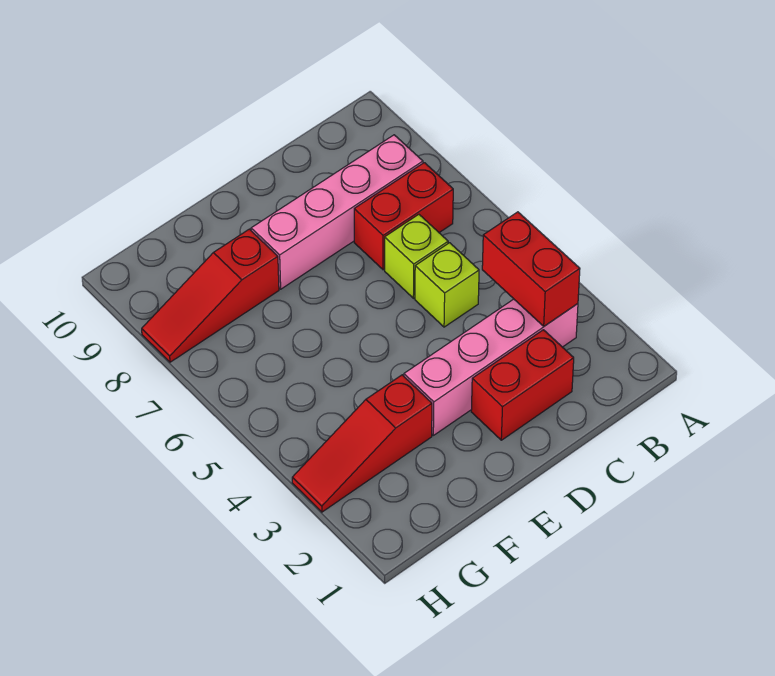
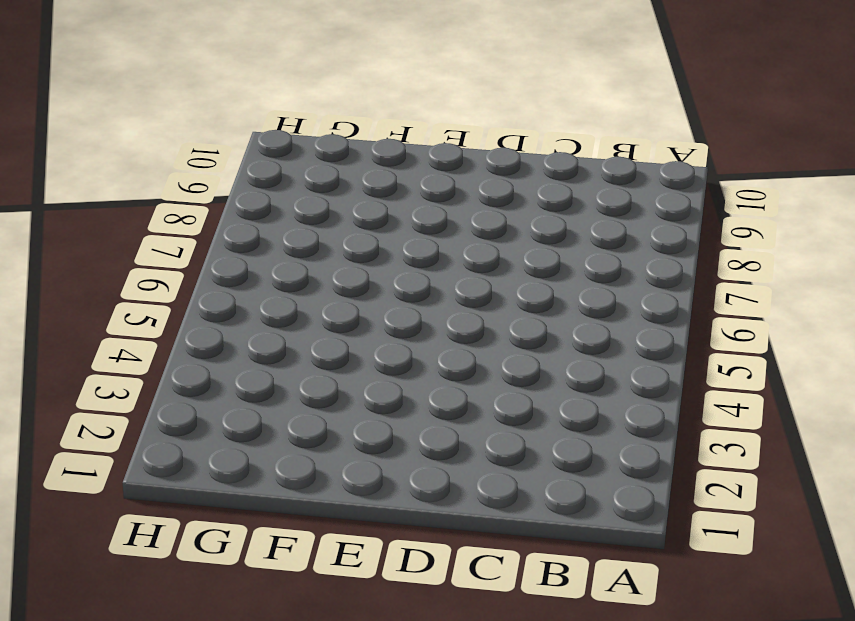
none -> pink brick B3:E3 level 1
none -> red brick B7:C7 level 1

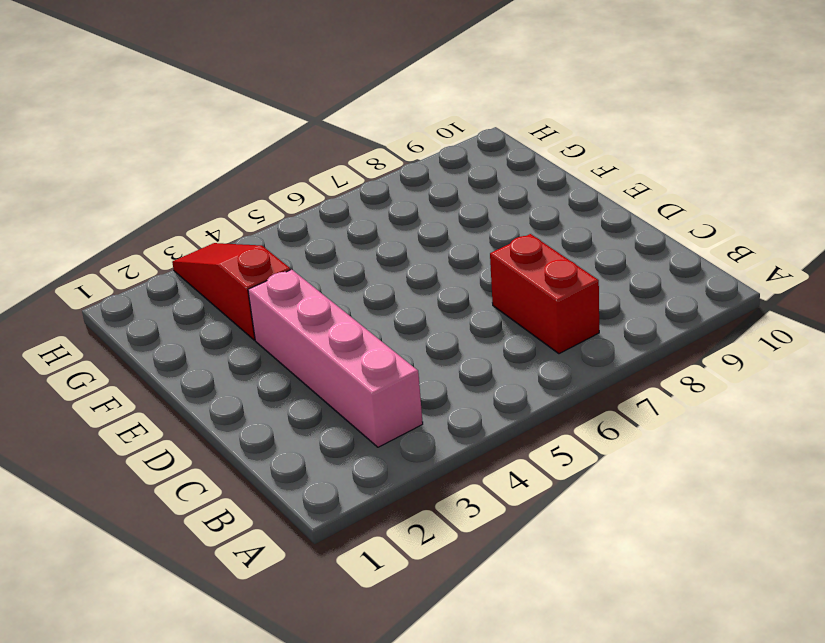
none -> pink brick B8:E8 level 1
none -> red brick C2:D2 level 1

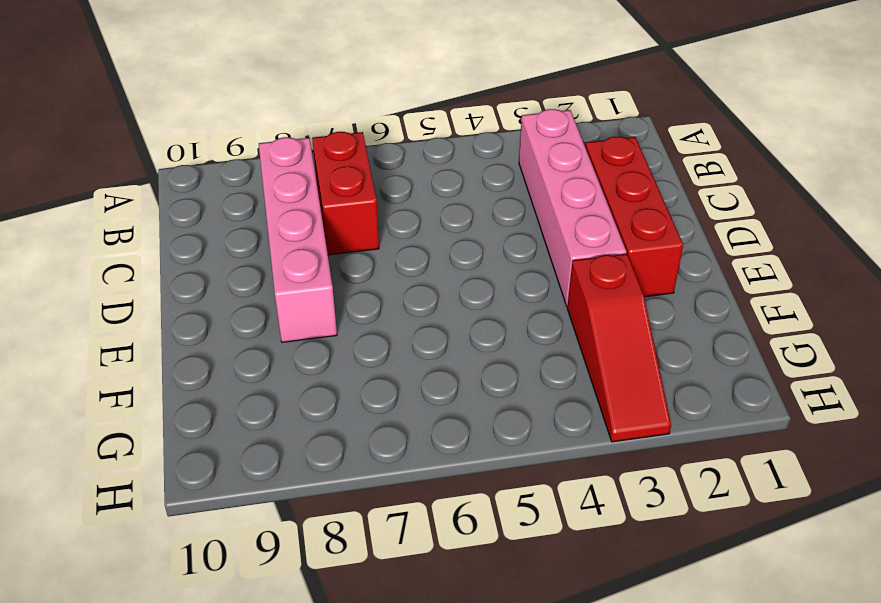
red brick C2:E2 level 1 -> red brick C2:D2 level 1
none -> lime brick C5 level 1
none -> lime brick C6 level 1

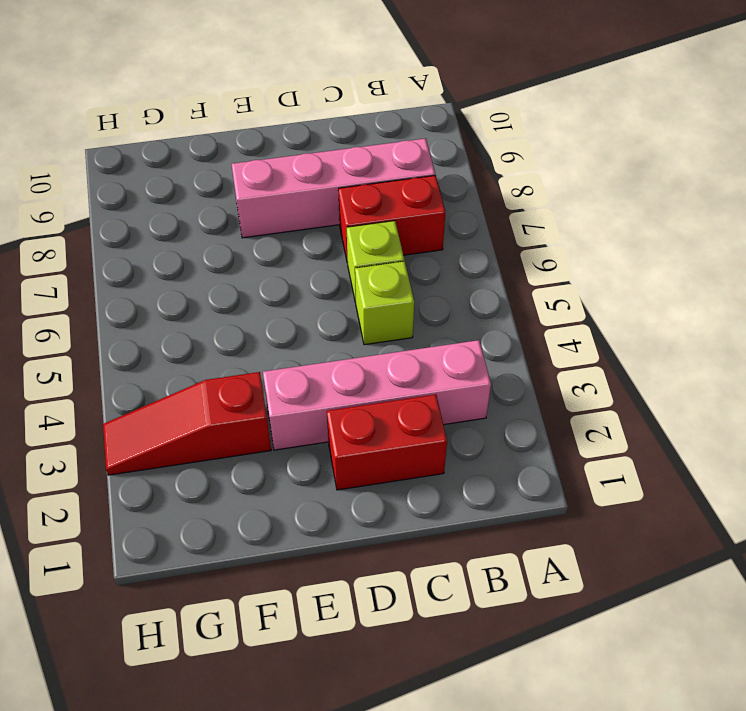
none -> red slope F8:H8 level 1 top F
none -> red brick B3:B4 level 2

